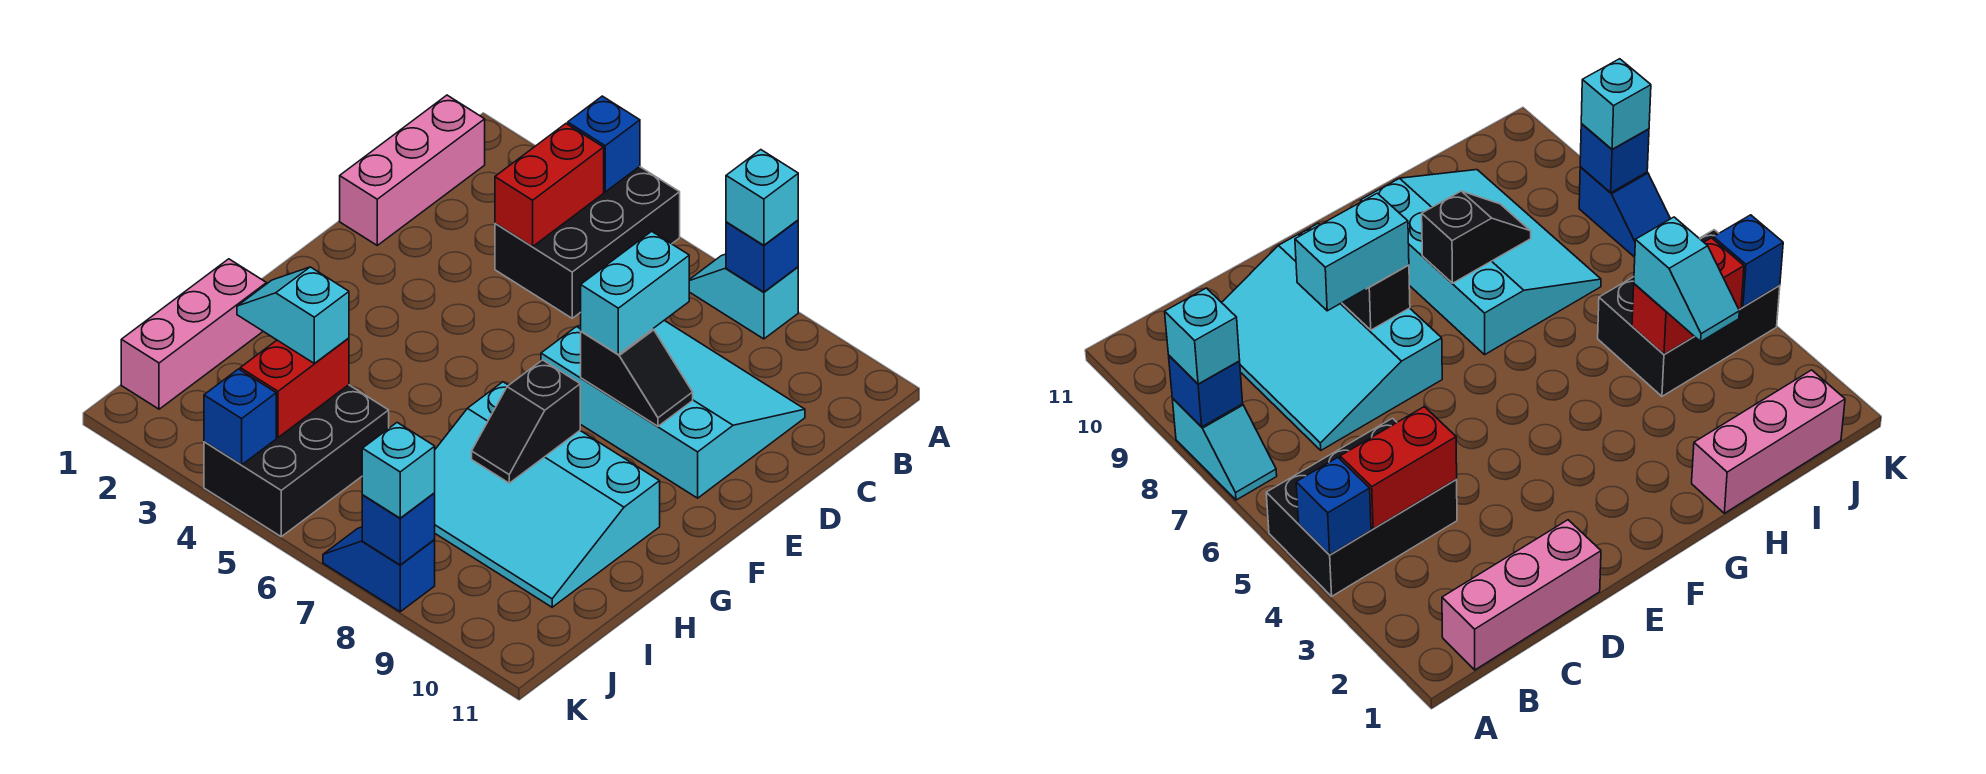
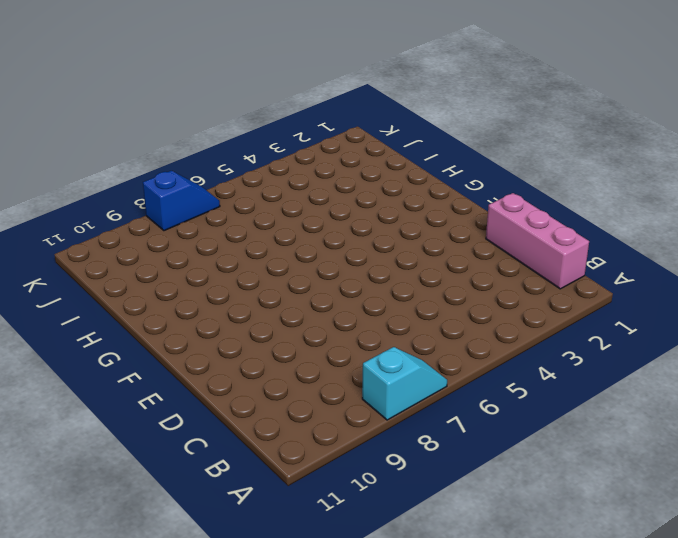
none -> black brick A4:C5 level 1
none -> cyan slope C7:E10 level 1 top E
none -> cyan slope G7:I10 level 1 top G

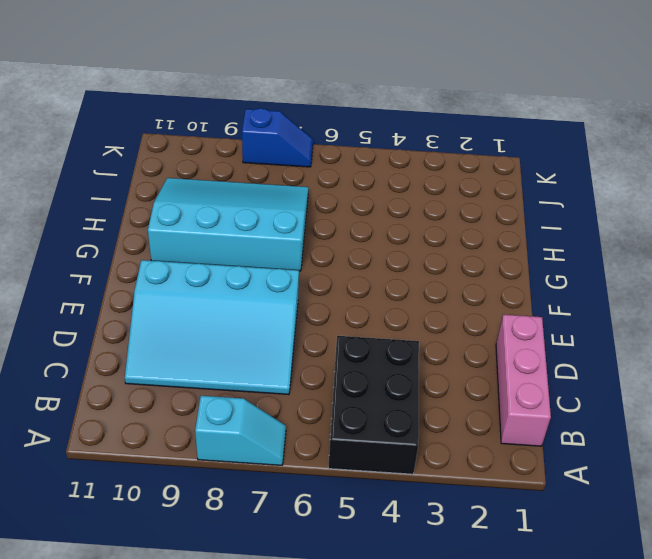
none -> pink brick H1:J1 level 1
none -> black brick I4:K5 level 1
none -> blue brick A4 level 2

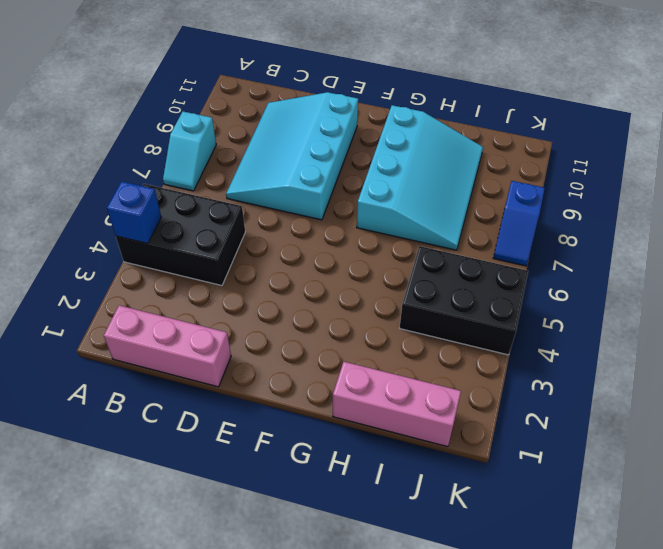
none -> blue brick A8 level 2
none -> red brick B4:C4 level 2
none -> black slope E8:E9 level 2 top 8

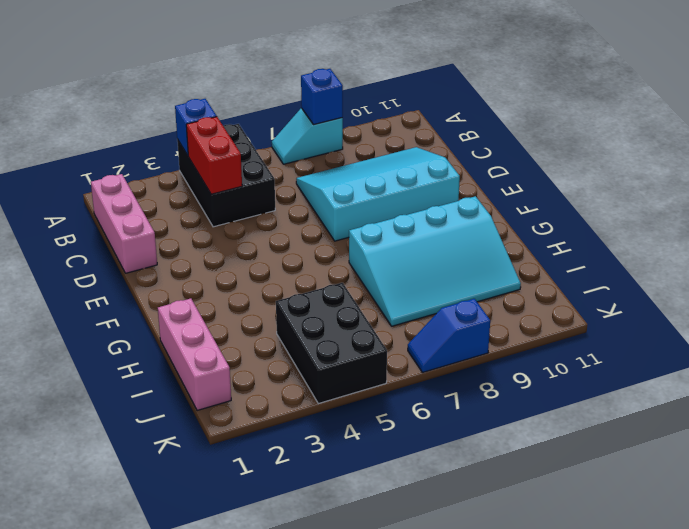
none -> black slope E8:E9 level 2 top 8
none -> black slope G8:H8 level 2 top G
none -> red brick I4:J4 level 2

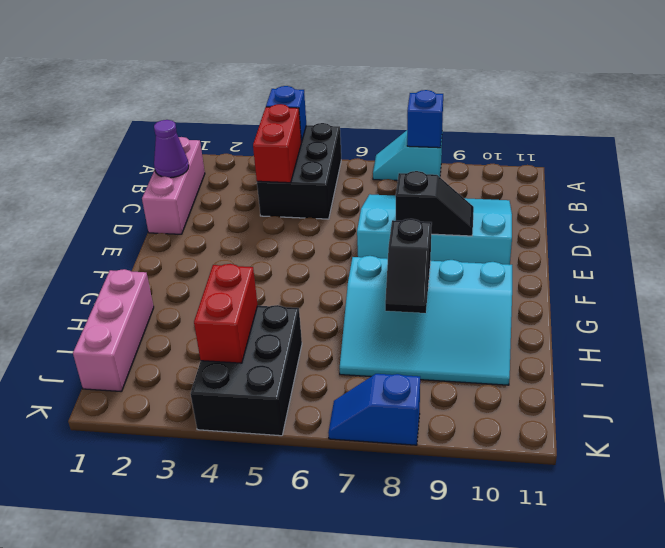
purple cone C1 level 2 -> none
none -> blue brick K4 level 2
none -> blue brick K8 level 2
none -> cyan brick A8 level 3

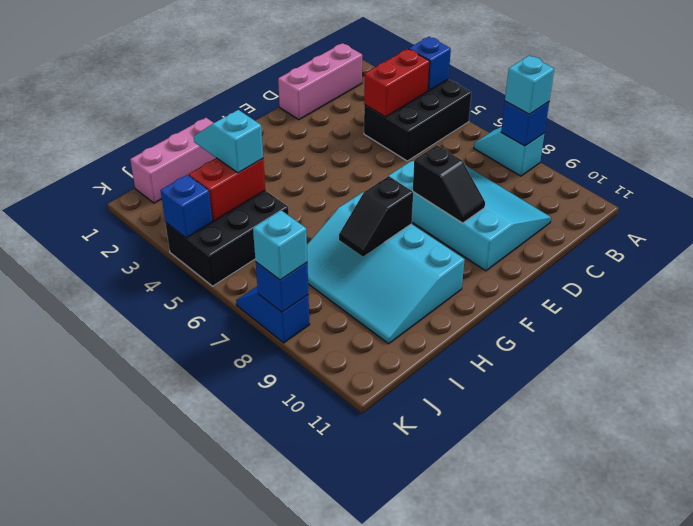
none -> cyan brick D8:E8 level 3

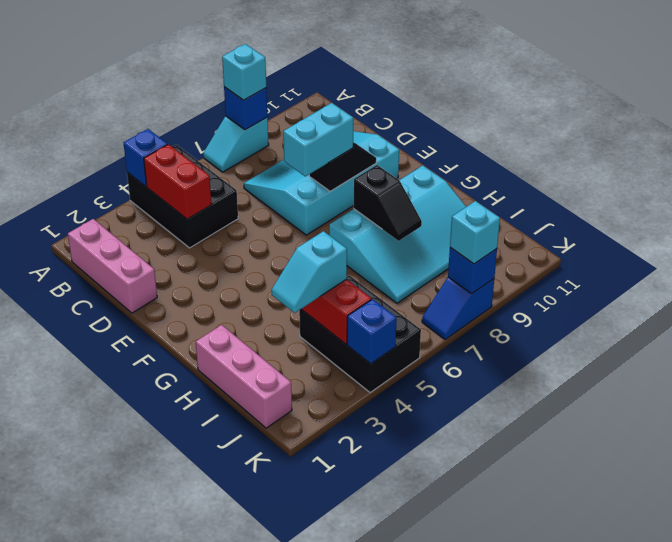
cyan brick E7:E8 level 3 -> cyan brick D8:E8 level 3

